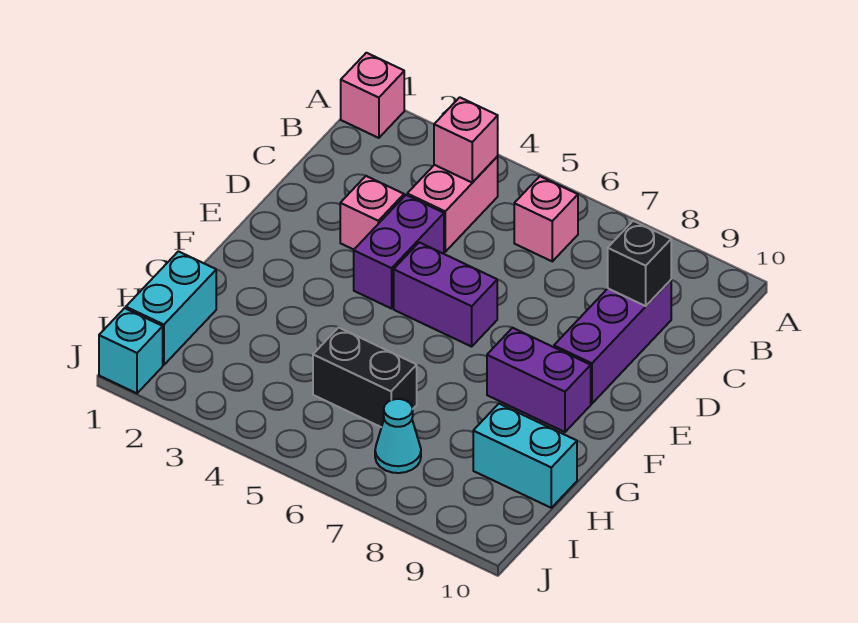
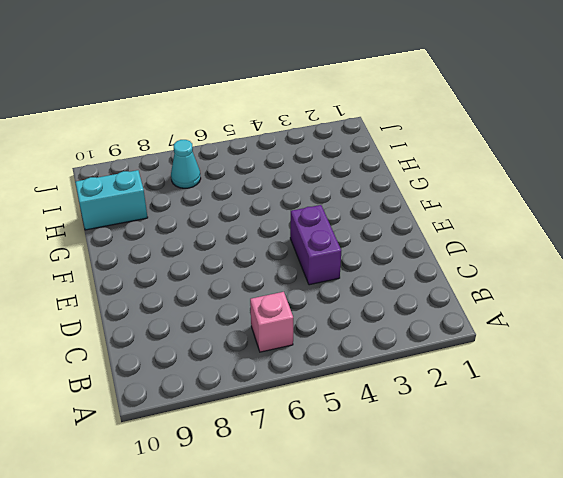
none -> pink brick A1 level 1
none -> pink brick B4:C4 level 1
none -> purple brick C9:E9 level 1

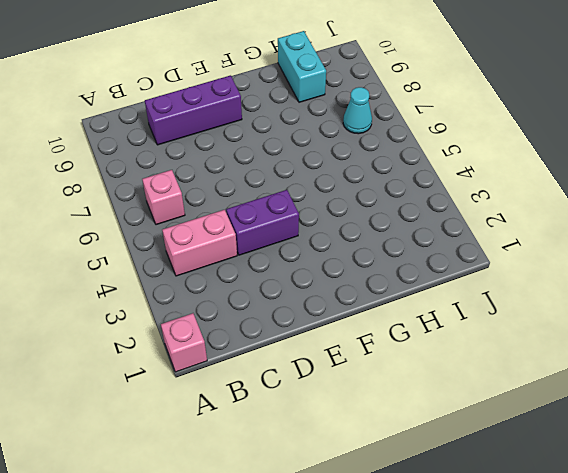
none -> pink brick D3 level 1
none -> purple brick E5:E6 level 1
none -> purple brick F8:F9 level 1

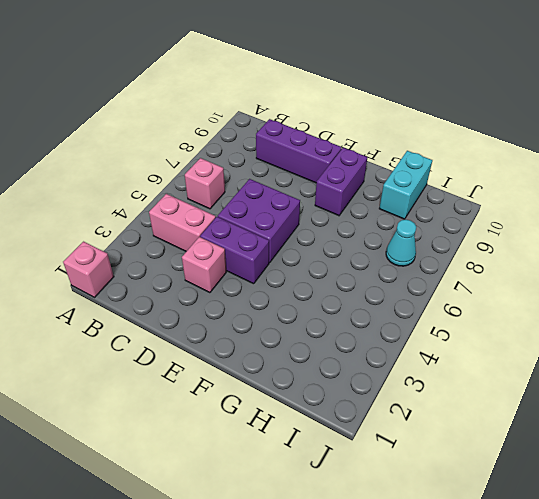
purple brick D5:E6 level 1 -> purple brick E5:E6 level 1
none -> cyan brick H1:I1 level 1
none -> black brick H5:H6 level 1
none -> cyan brick J1 level 1

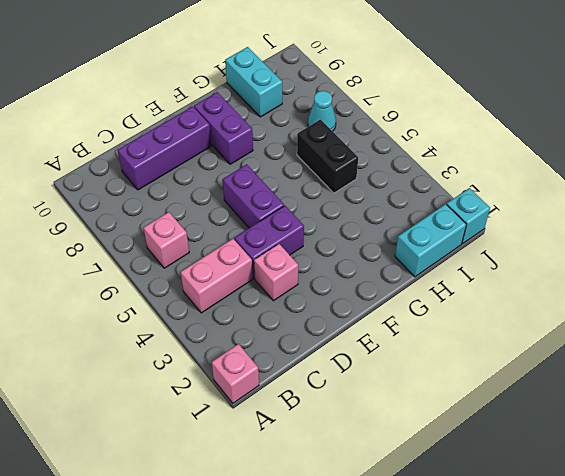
none -> pink brick B4 level 2
none -> black brick C9 level 2

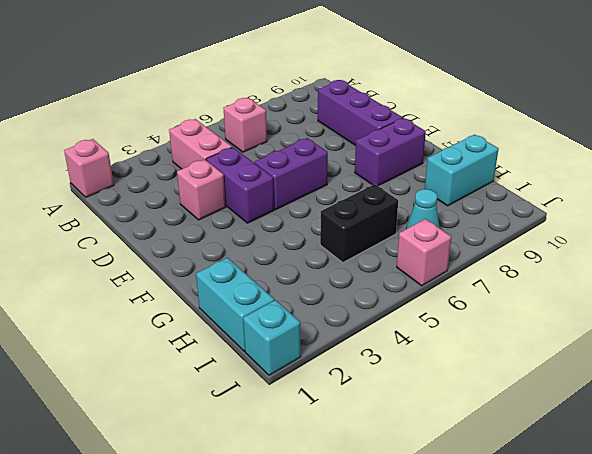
pink brick J6 level 1 -> pink brick B4 level 2
none -> black brick C9 level 2

